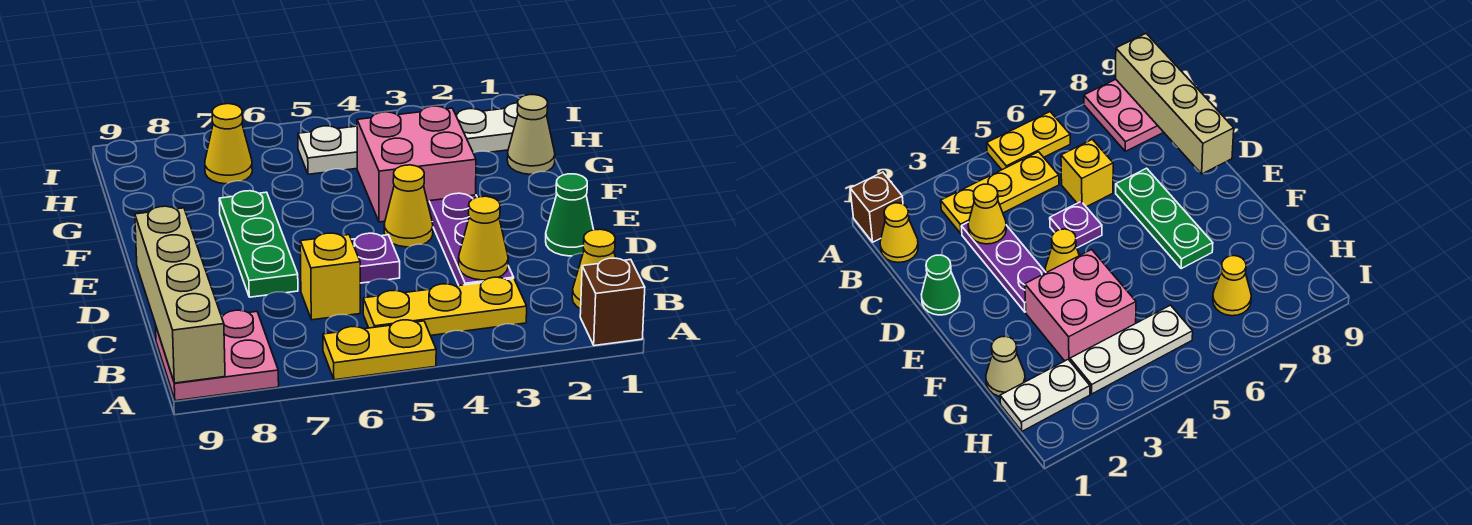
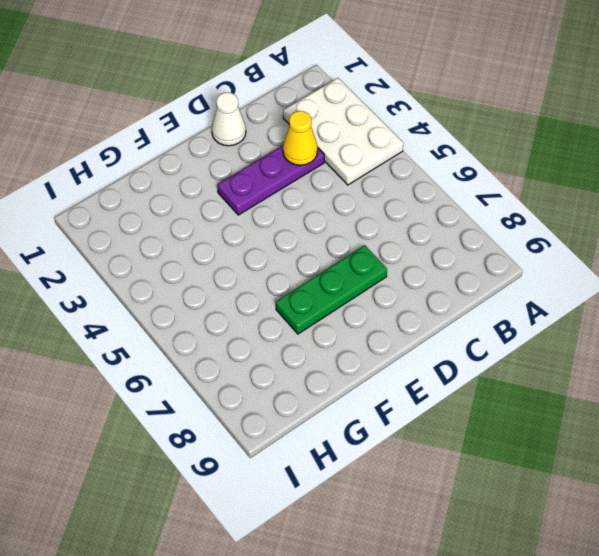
white plate A2:B4 level 1 -> yellow plate B3:B5 level 1
white cone D1 level 1 -> green cone D1 level 1
none -> brown brick A1 level 1
none -> yellow plate A5:A6 level 1
none -> pink plate A8:B9 level 1

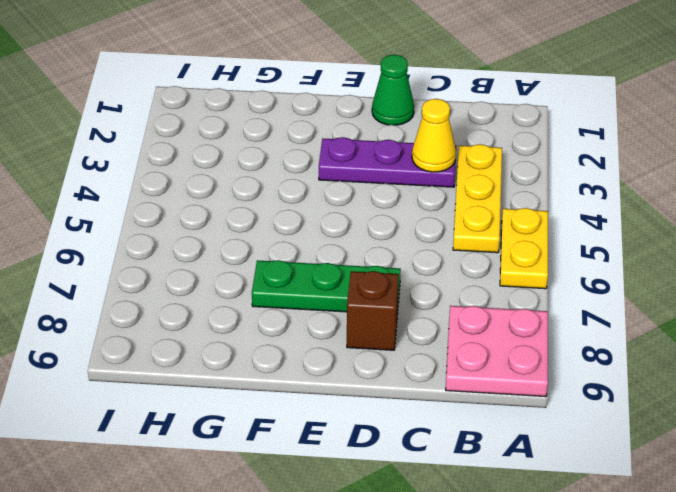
brown brick D8 level 1 -> brown brick A1 level 1
none -> yellow cone B1 level 1
none -> yellow brick C6 level 1
none -> purple plate D5 level 1

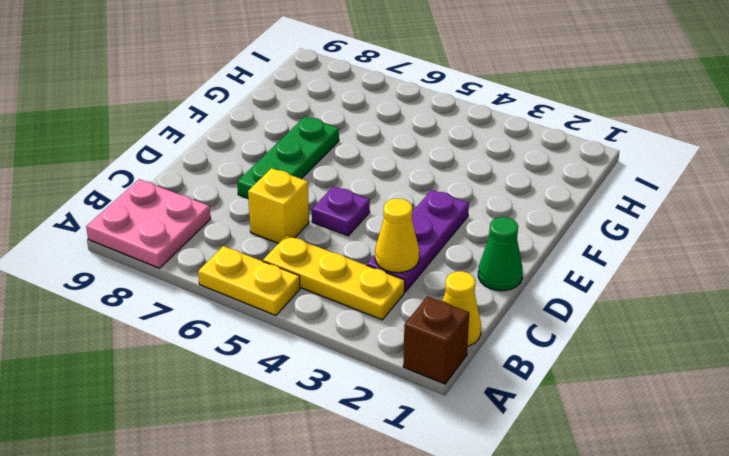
none -> yellow cone E4 level 1
none -> pink brick F3:G4 level 1
none -> tan cone G1 level 1

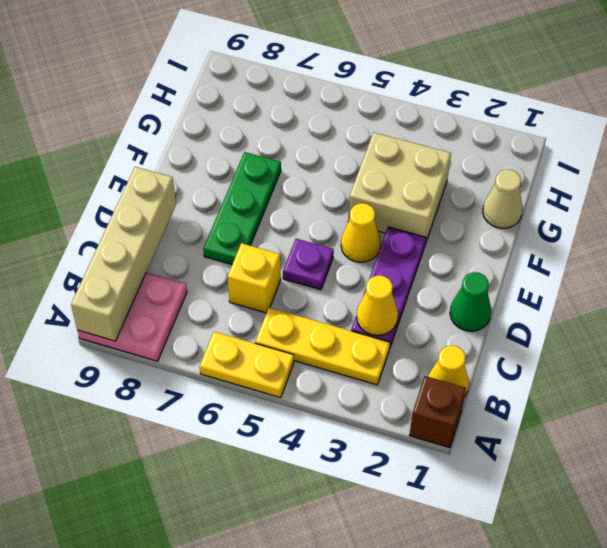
tan brick F3:G4 level 1 -> pink brick F3:G4 level 1
none -> white plate H1:H2 level 1
none -> white plate H3:H5 level 1
none -> yellow cone H7 level 1

